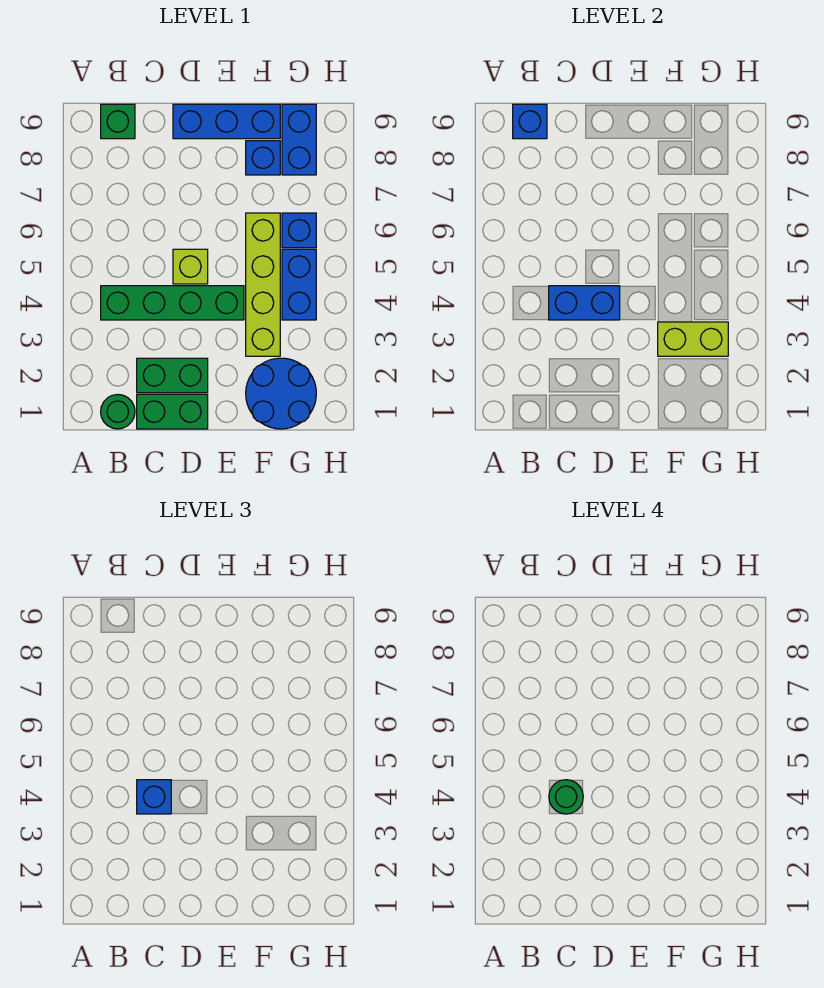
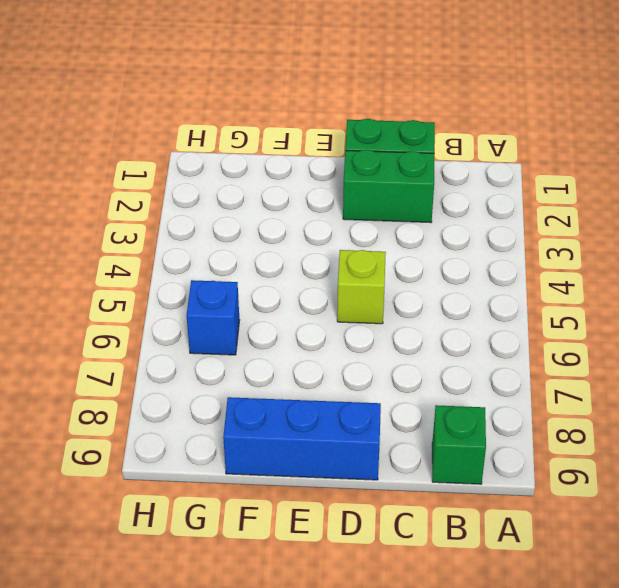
none -> green round brick B1 level 1
none -> green brick B4:E4 level 1
none -> blue round brick F1:G2 level 1

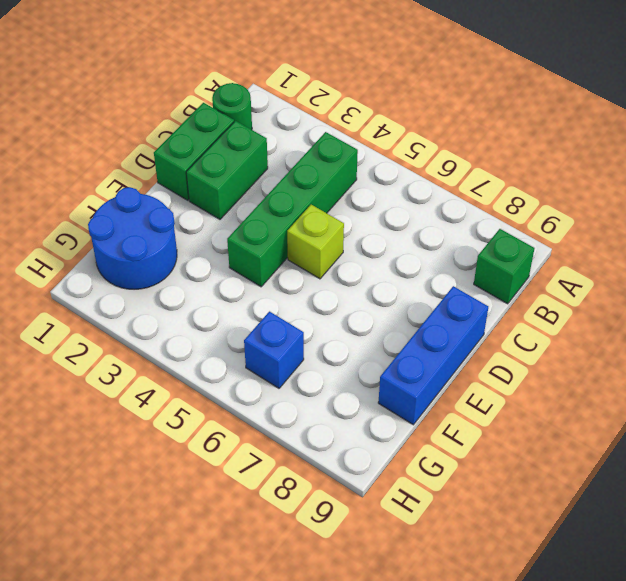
none -> lime brick F3:F6 level 1
none -> blue brick F8 level 1
none -> blue brick G4:G5 level 1

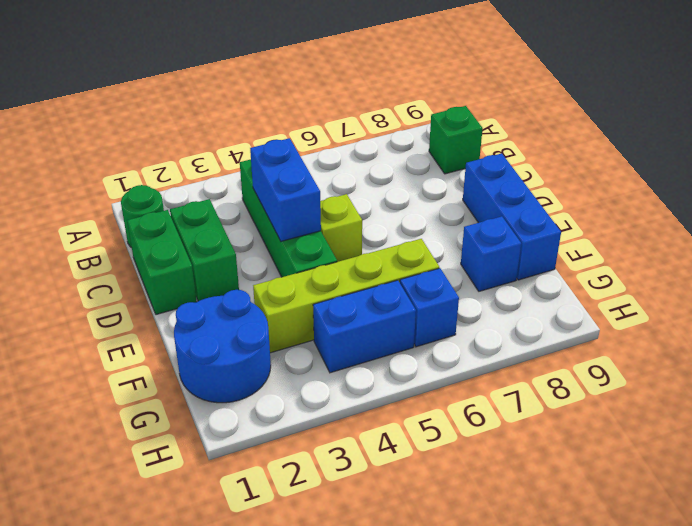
none -> blue brick G8:G9 level 1
none -> blue brick B9 level 2
none -> lime brick F3:G3 level 2

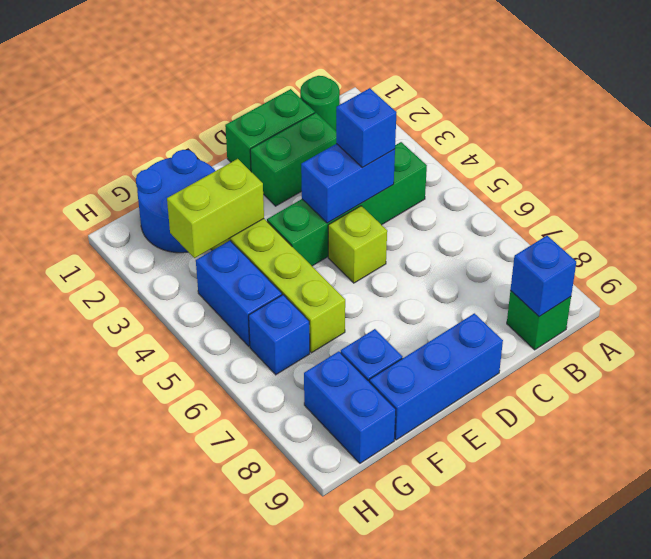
none -> green round brick C4 level 4

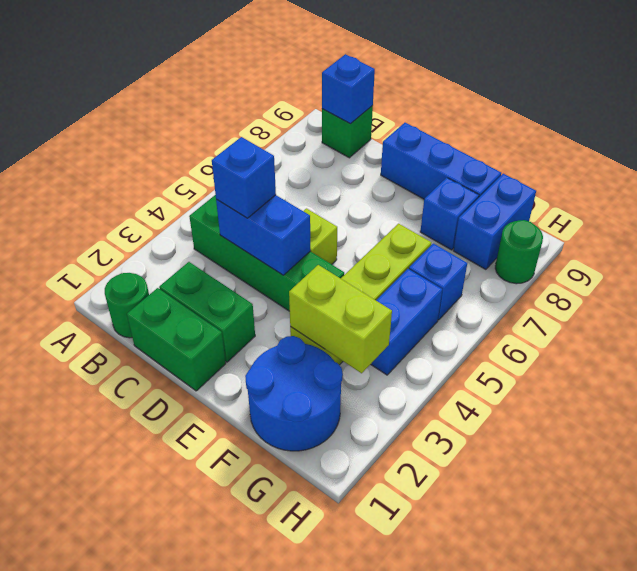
green round brick H8 level 1 -> green round brick C4 level 4

